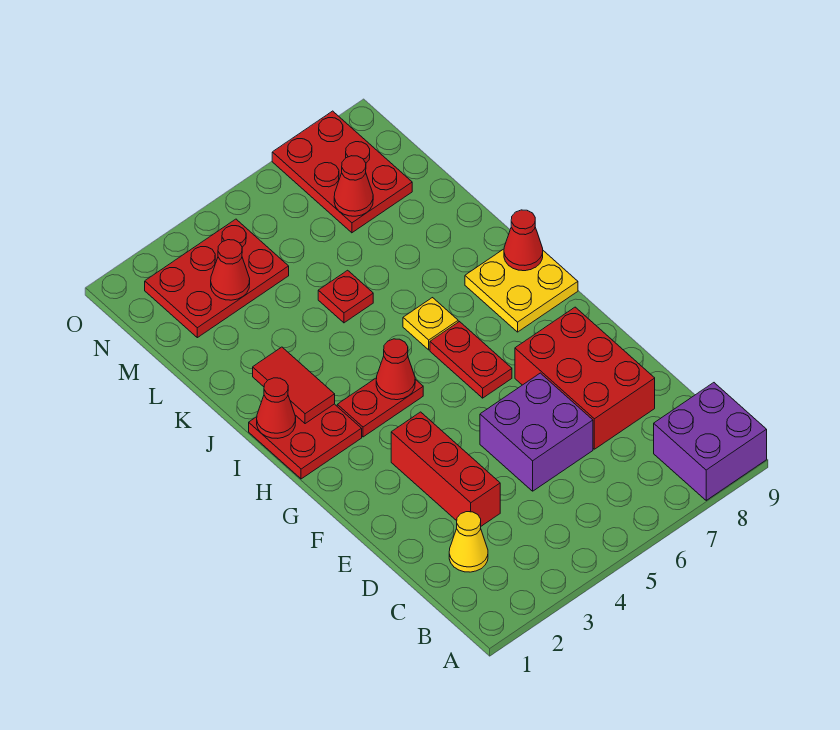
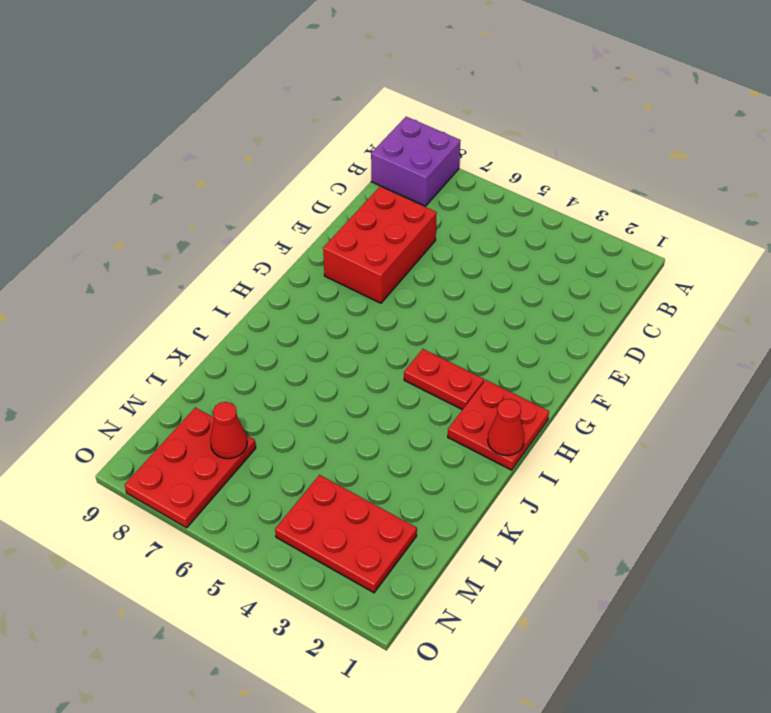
none -> yellow cone C2 level 1
none -> red brick D3:F3 level 1
none -> purple brick D5:E6 level 1

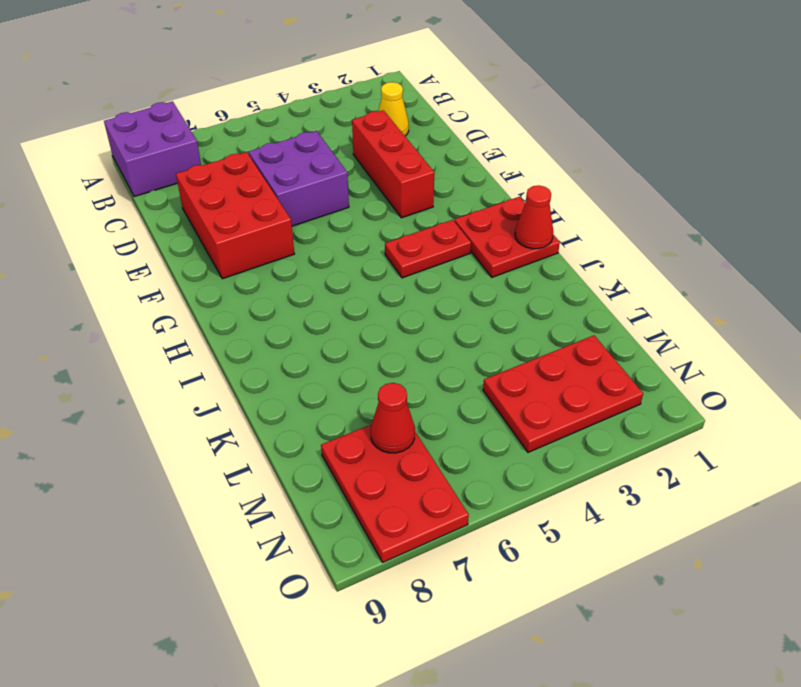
none -> red plate G6:H6 level 1
none -> yellow plate H8:I9 level 1
none -> yellow plate I6 level 1

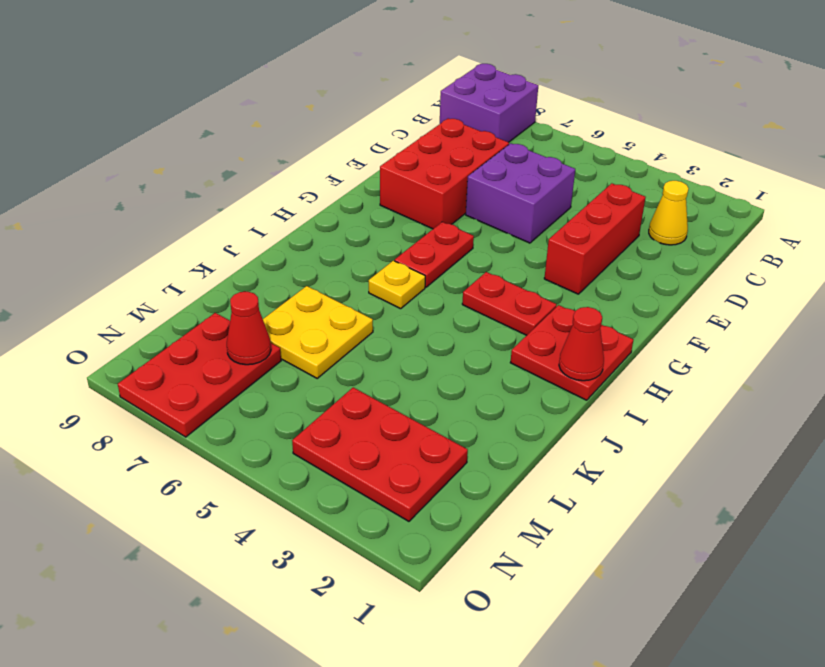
yellow plate K6:L7 level 1 -> yellow plate H8:I9 level 1
none -> red plate K5 level 1
none -> red cone H4 level 2
none -> red tile I2:J2 level 2

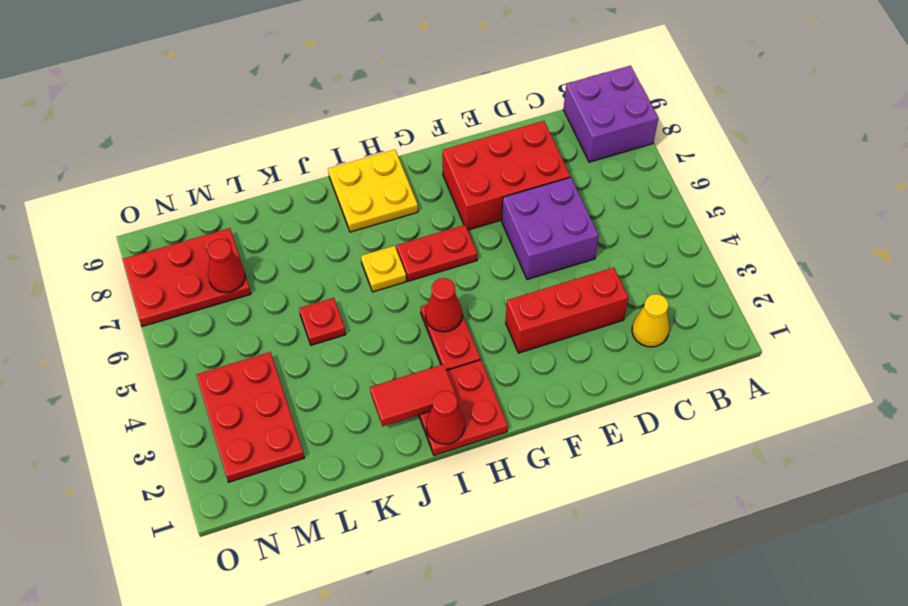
none -> red cone I9 level 2
none -> red cone M3 level 2

